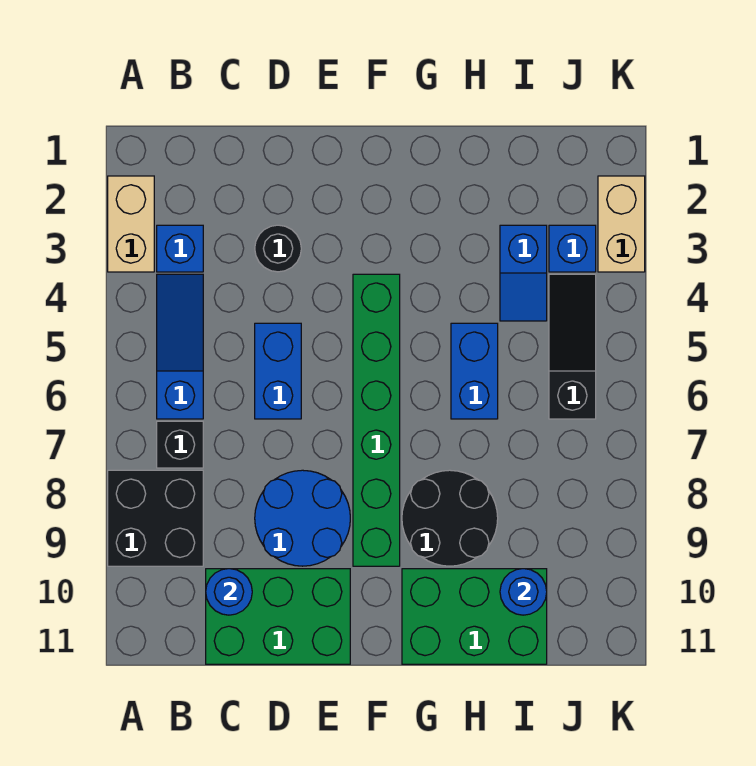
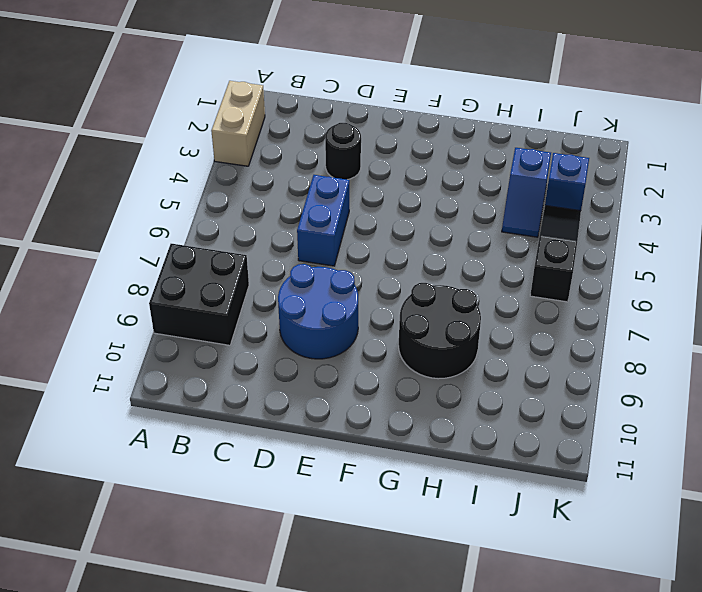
none -> blue brick B3 level 1
none -> blue slope B4:B6 level 1 top 6
none -> black brick B7 level 1

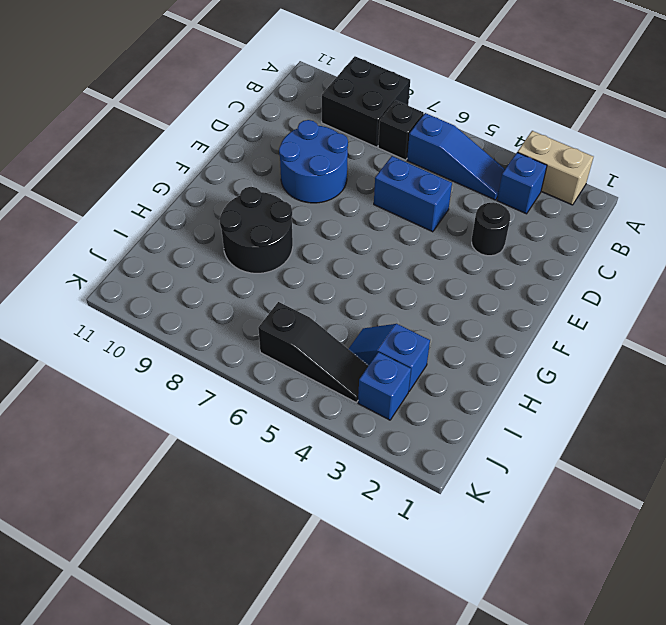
none -> green brick C10:E11 level 1
none -> green brick F4:F9 level 1
none -> green brick G10:I11 level 1

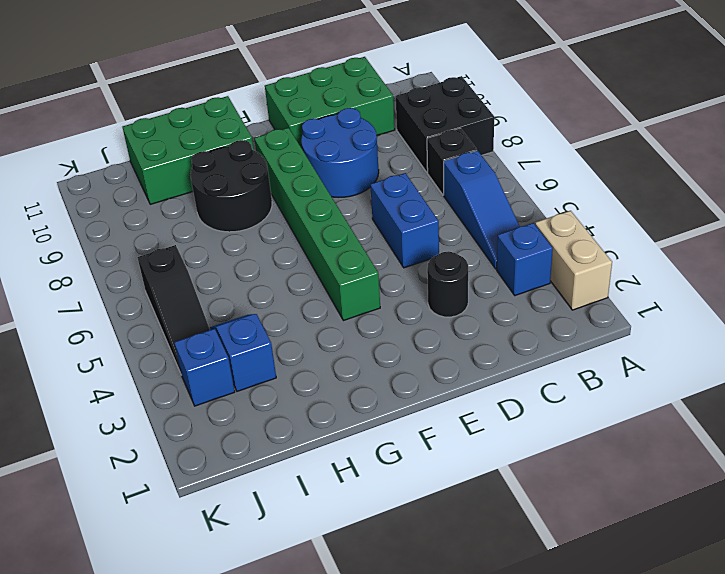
none -> blue brick H5:H6 level 1
none -> tan brick K2:K3 level 1
none -> blue round brick C10 level 2

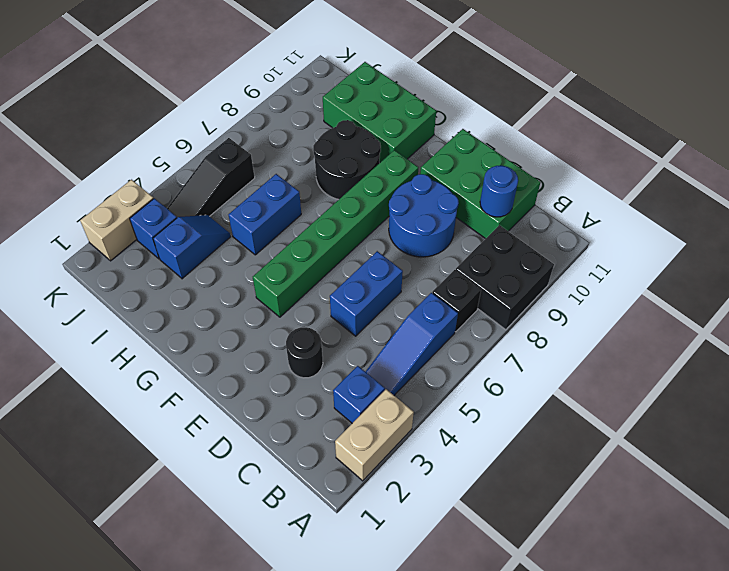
none -> blue round brick I10 level 2

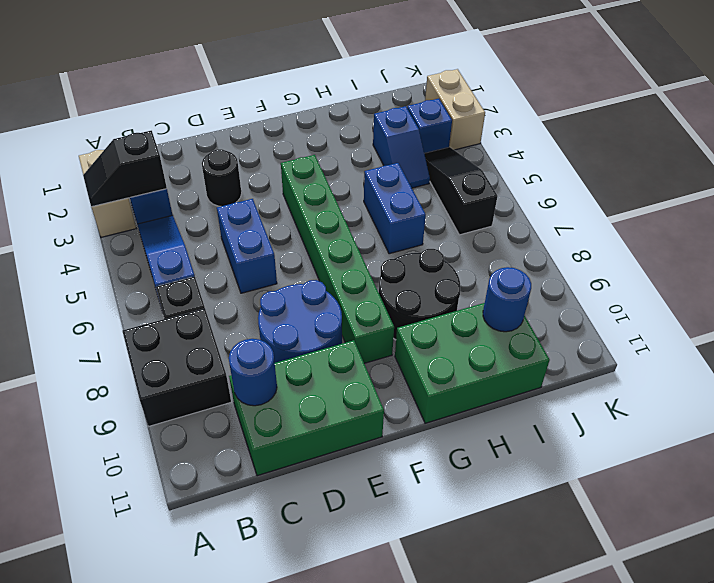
black slope A3:B3 level 2 top B -> none

